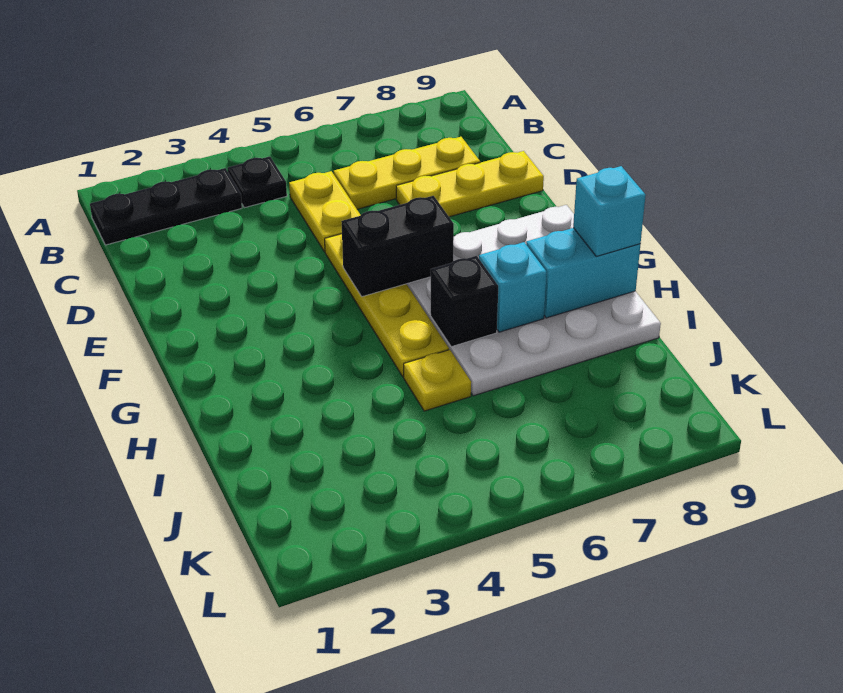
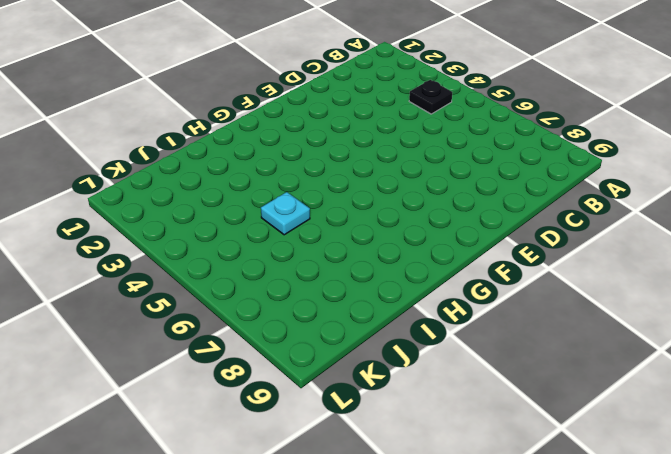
cyan plate I5 level 1 -> yellow plate I5 level 1
none -> black plate B1:B3 level 1
none -> yellow plate C5:D5 level 1
none -> yellow plate C6:C8 level 1

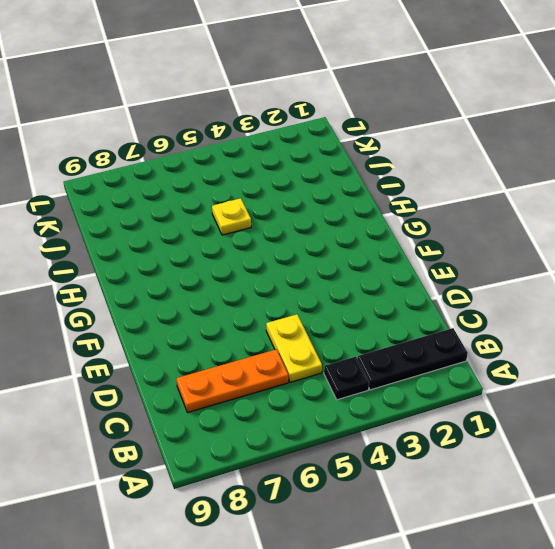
orange plate C6:C8 level 1 -> yellow plate C6:C8 level 1
none -> yellow plate D7:D9 level 1
none -> yellow plate E5:H5 level 1
none -> white plate F6:I9 level 1

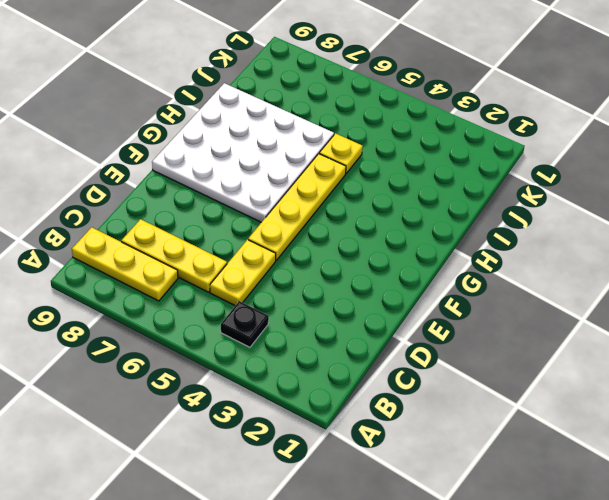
yellow plate B7:B9 level 1 -> yellow plate D7:D9 level 1
none -> black plate B1:B3 level 1
none -> black brick F5:F6 level 2
none -> black brick H6 level 2

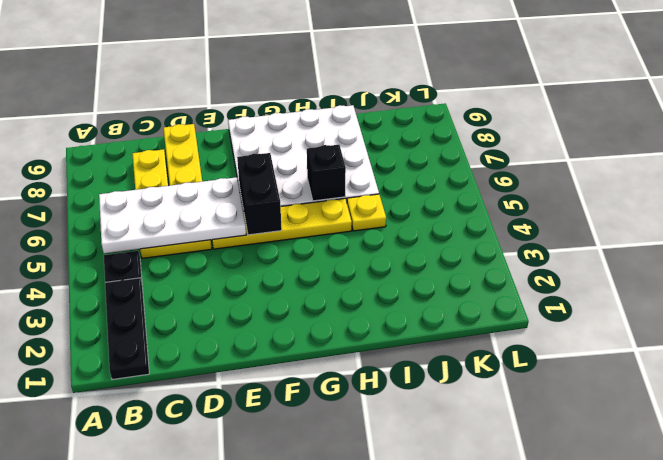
white plate B5:E6 level 2 -> none
none -> cyan brick H7 level 2
none -> cyan brick H8:H9 level 2
none -> cyan brick H9 level 3

